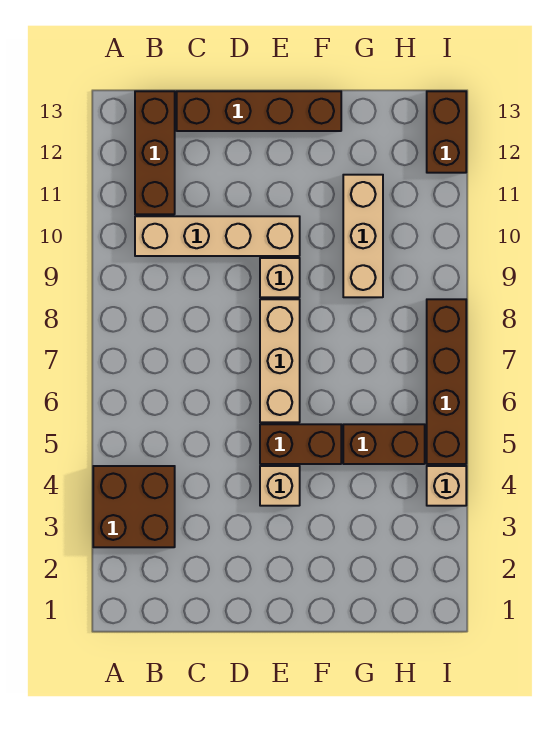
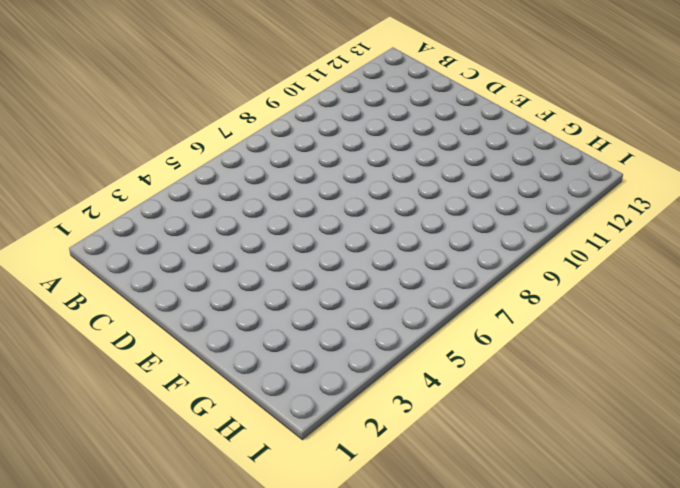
none -> brown brick A3:B4 level 1
none -> tan brick B10:E10 level 1
none -> brown brick B11:B13 level 1

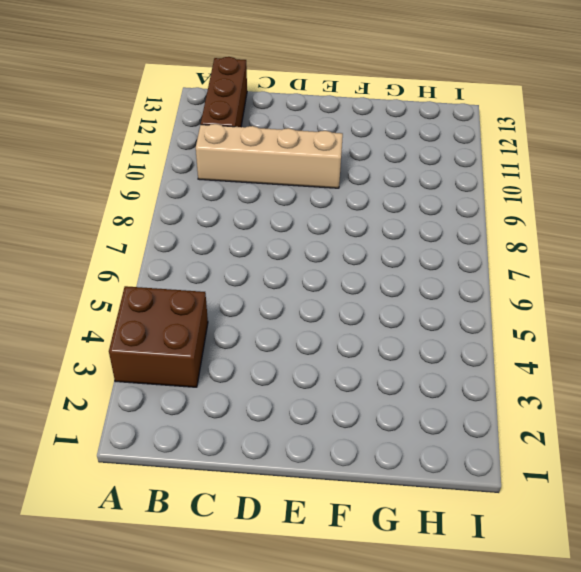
none -> brown brick C13:F13 level 1
none -> tan brick E4 level 1
none -> brown brick E5:F5 level 1

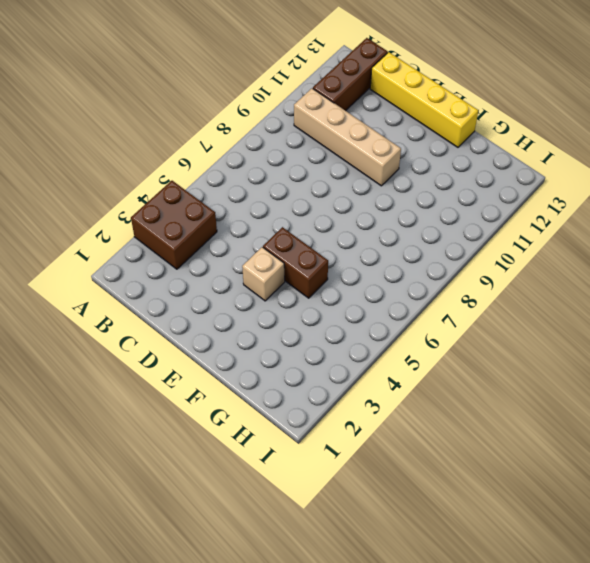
yellow brick C13:F13 level 1 -> brown brick C13:F13 level 1
none -> tan brick E6:E8 level 1
none -> tan brick E9 level 1
none -> brown brick G5:H5 level 1

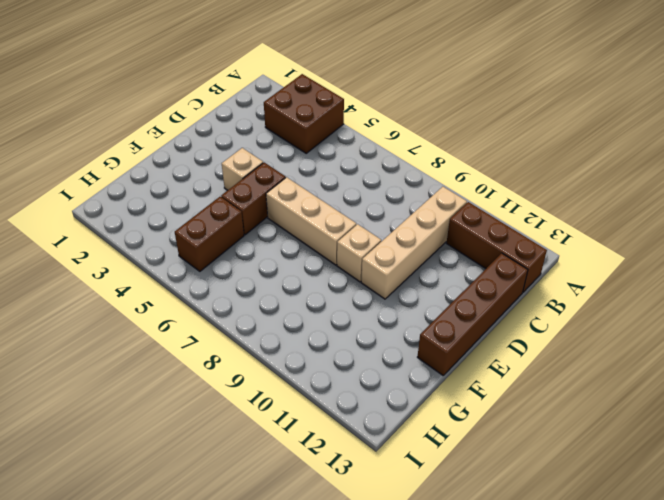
none -> tan brick G9:G11 level 1
none -> tan brick I4 level 1
none -> brown brick I5:I8 level 1

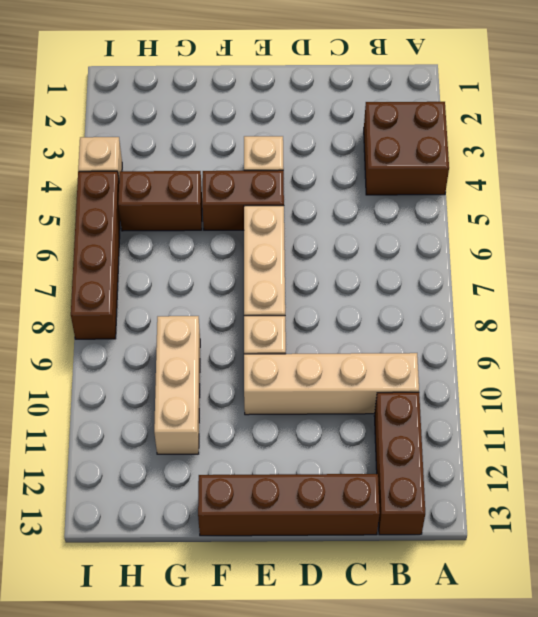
none -> brown brick I12:I13 level 1

